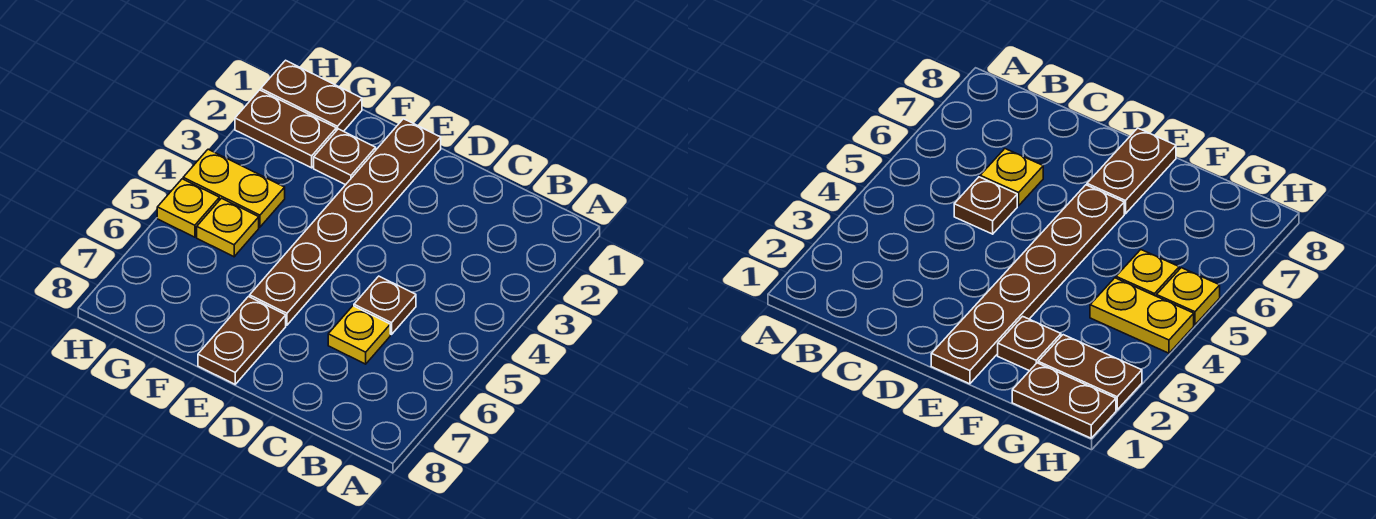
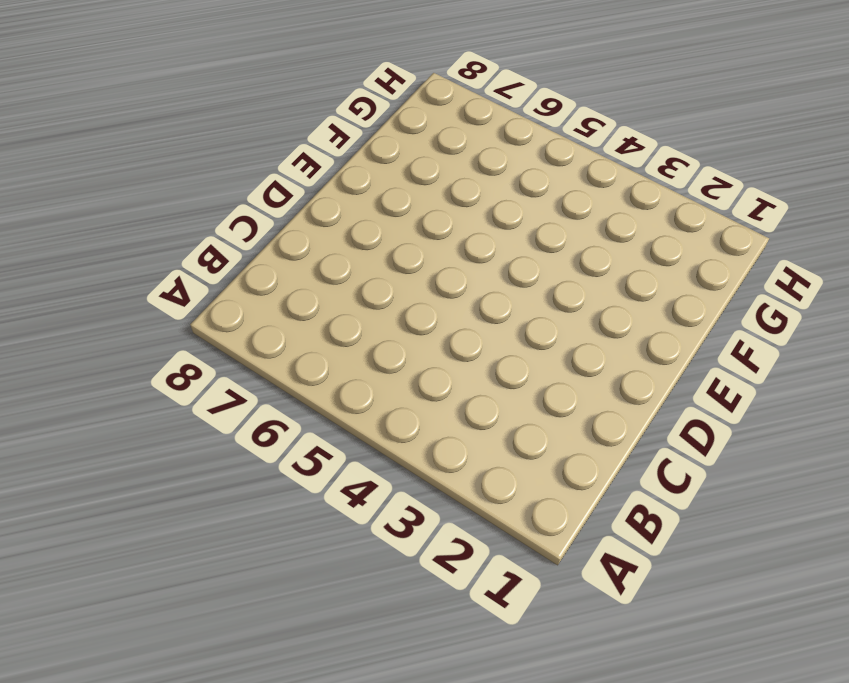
none -> brown plate C5 level 1
none -> yellow plate C6 level 1

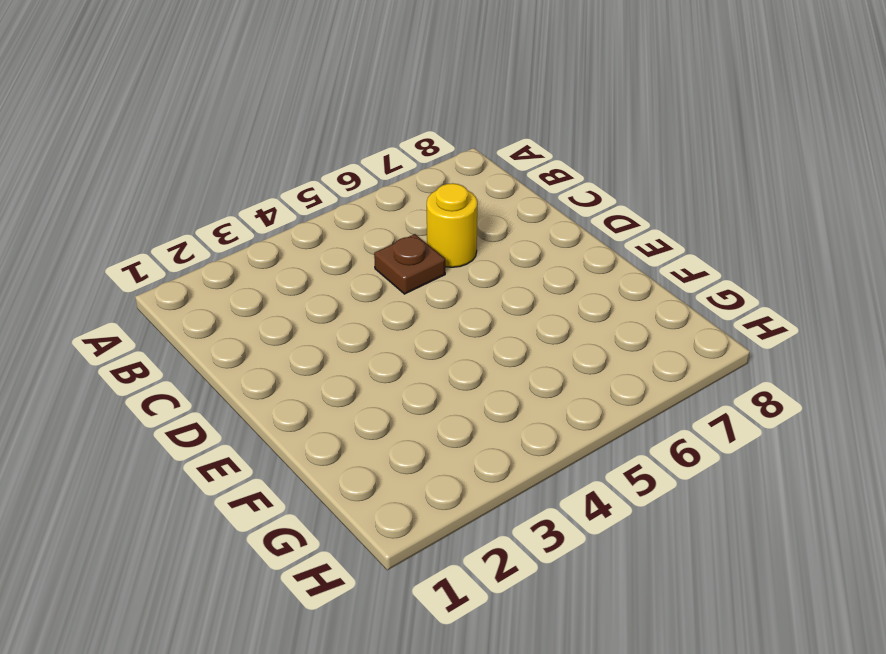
yellow round brick C6 level 1 -> yellow plate C6 level 1
none -> brown plate E1:E6 level 1
none -> brown plate E7:E8 level 1

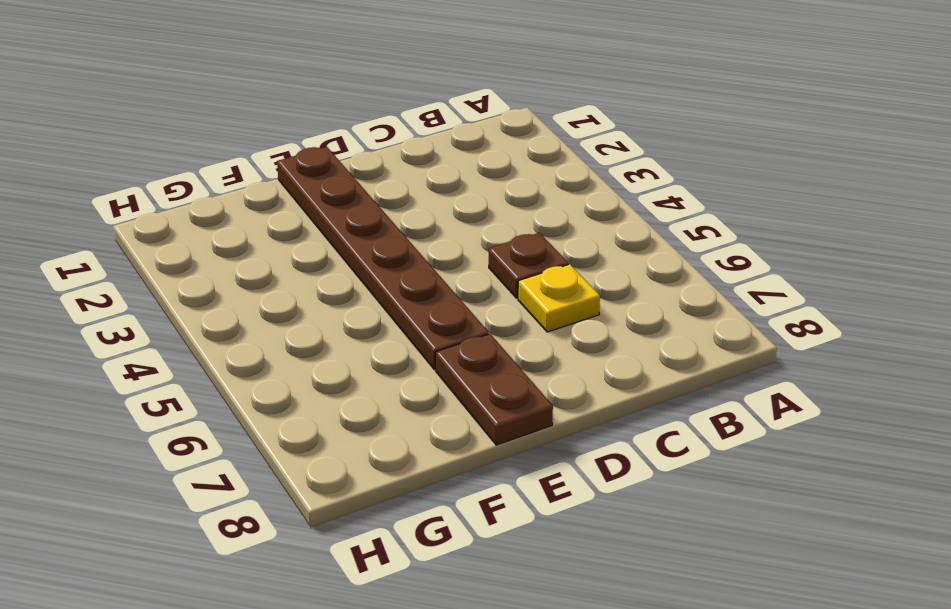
none -> brown plate F2 level 1
none -> brown plate G1:H1 level 1

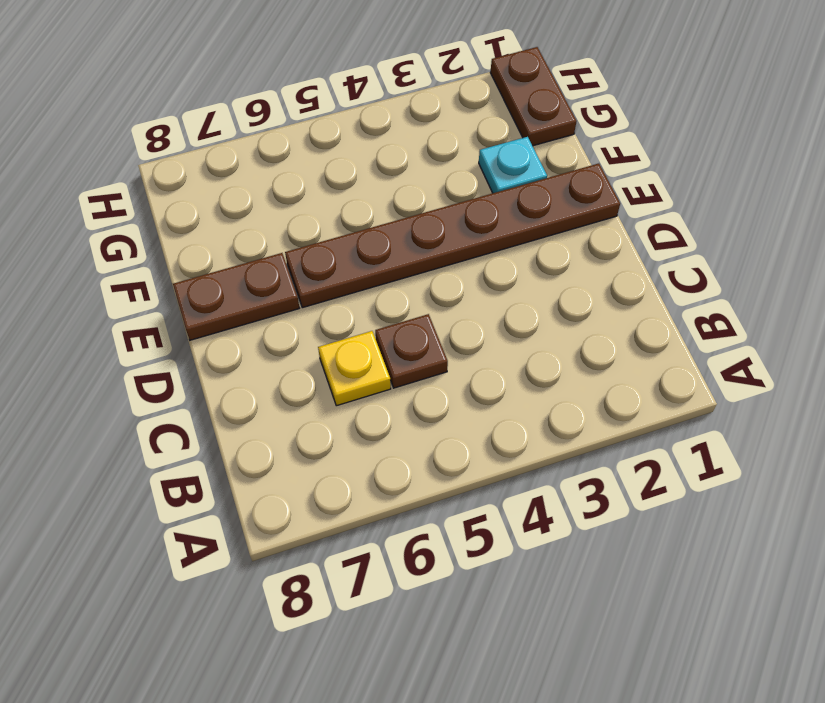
cyan plate F2 level 1 -> brown plate F2 level 1
none -> brown plate G2:H2 level 1
none -> yellow plate G4:H4 level 1

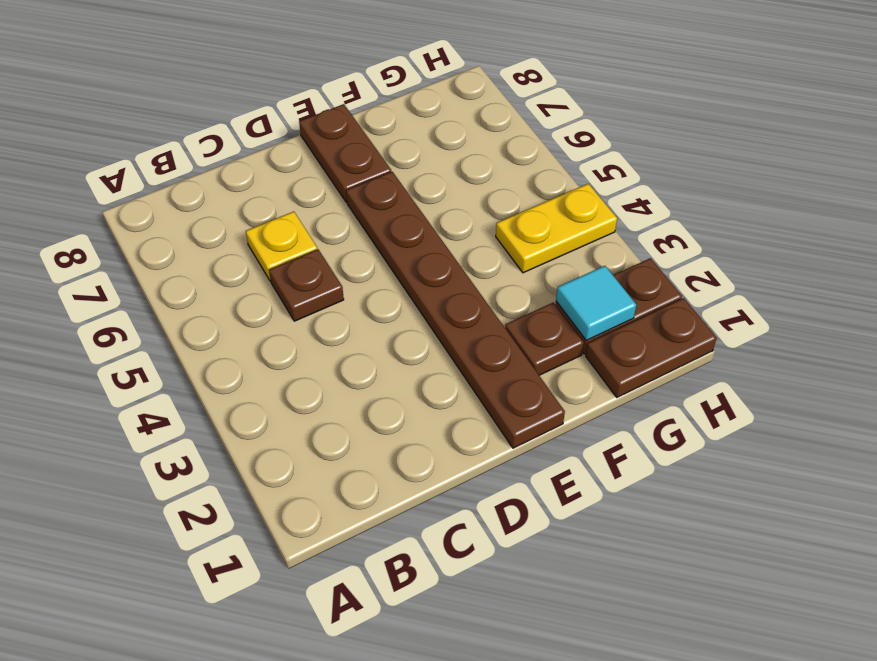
cyan tile G2 level 2 -> none
none -> yellow plate G5 level 1
none -> yellow plate H5 level 1

